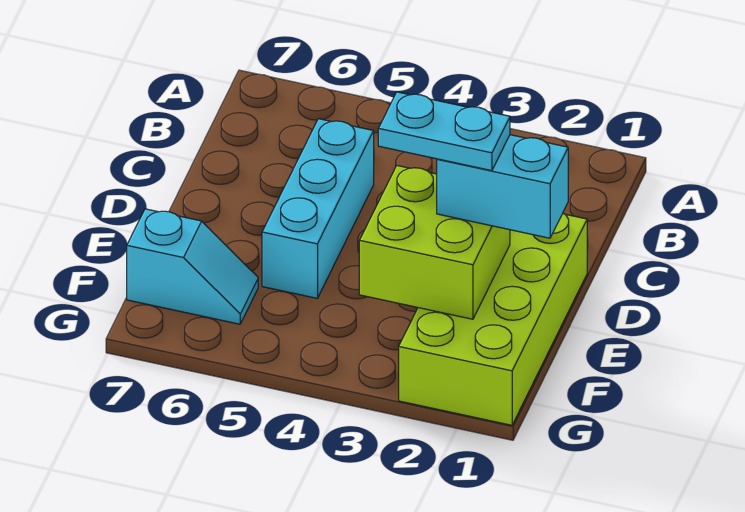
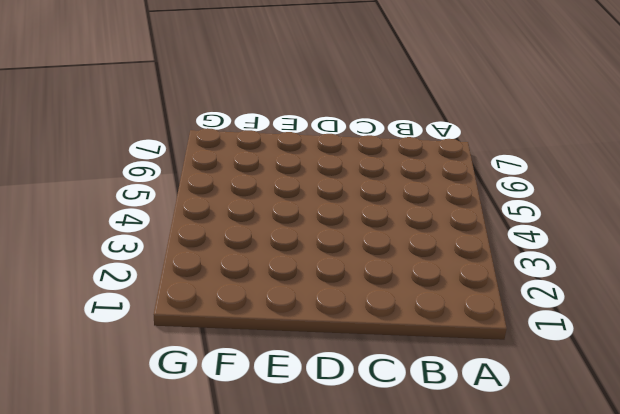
none -> cyan brick C5:E5 level 1
none -> lime brick D1:G2 level 1

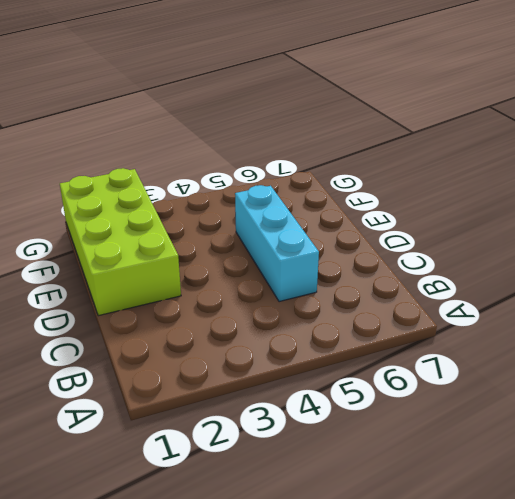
none -> cyan slope F6:F7 level 1 top 7
none -> lime brick E2:F3 level 2

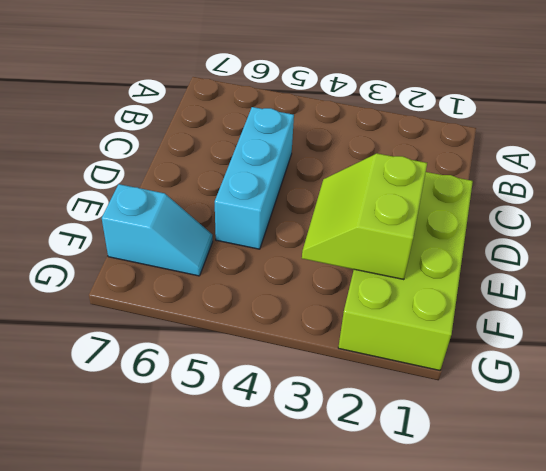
lime slope E2:F3 level 2 top 2 -> lime brick E2:F3 level 2
none -> cyan brick E1:E2 level 3
none -> cyan plate E2:E3 level 4

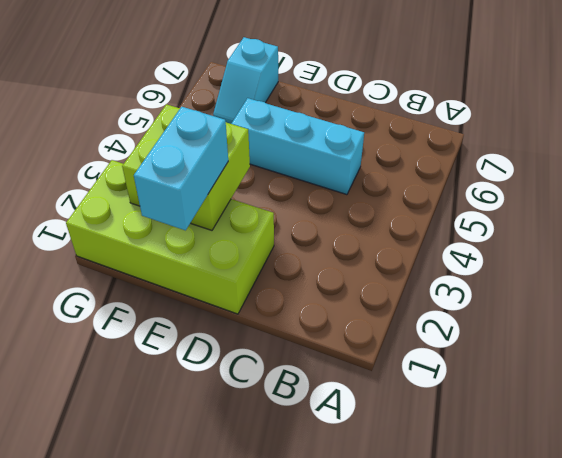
none -> cyan plate E2:E3 level 4

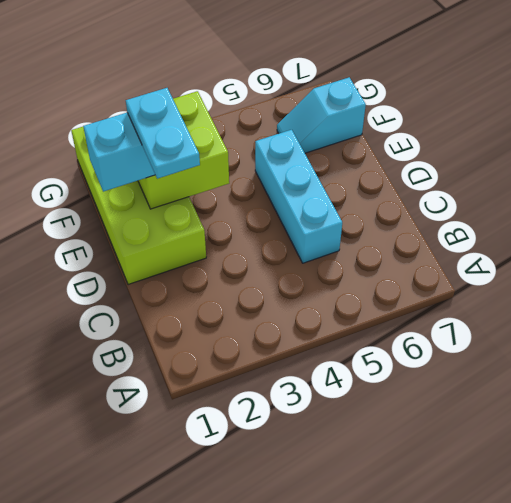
cyan plate D2:E2 level 4 -> cyan plate E2:E3 level 4

